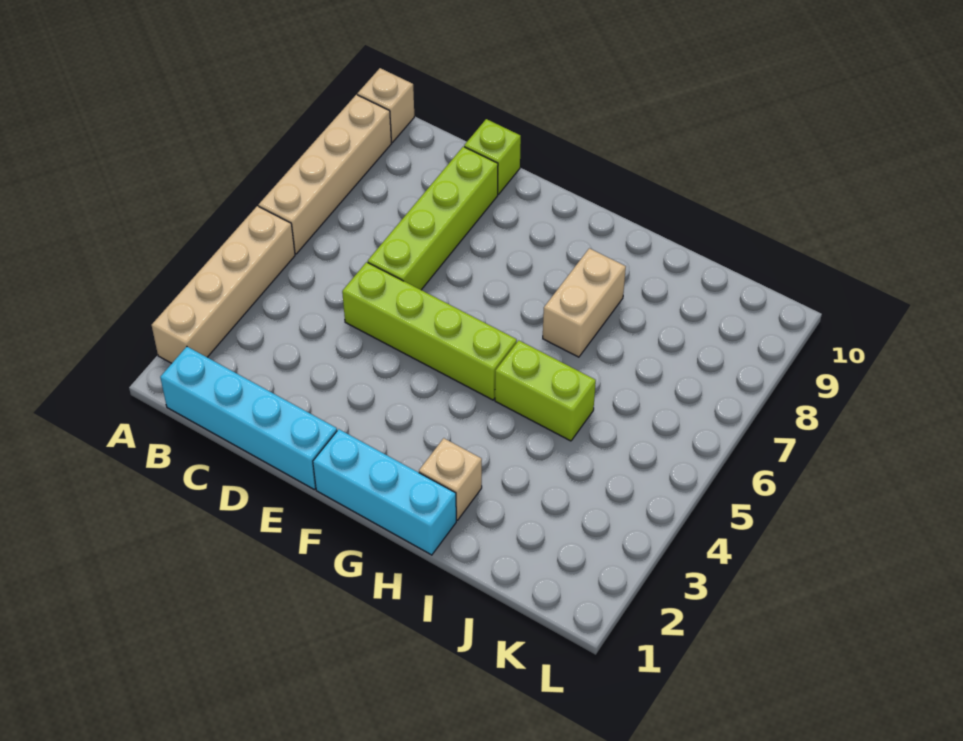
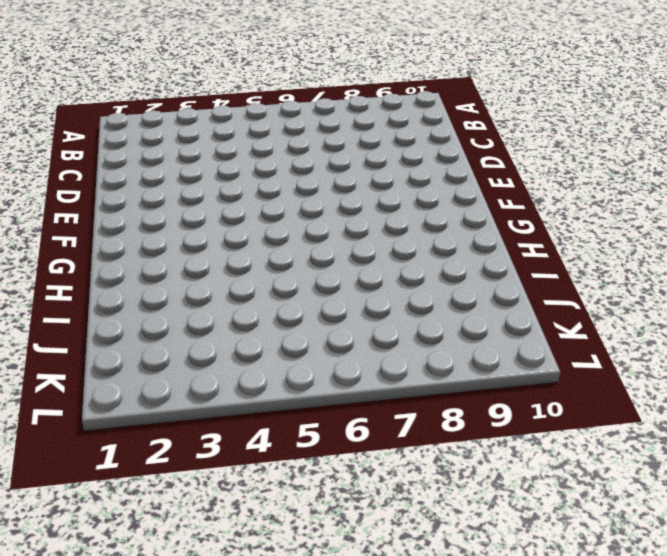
none -> tan brick A2:A5 level 1
none -> tan brick A6:A9 level 1

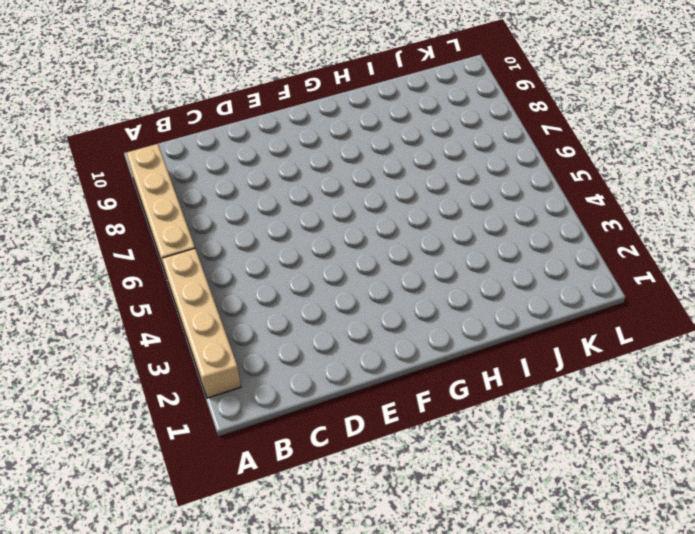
none -> tan brick A10 level 1
none -> cyan brick B1:E1 level 1

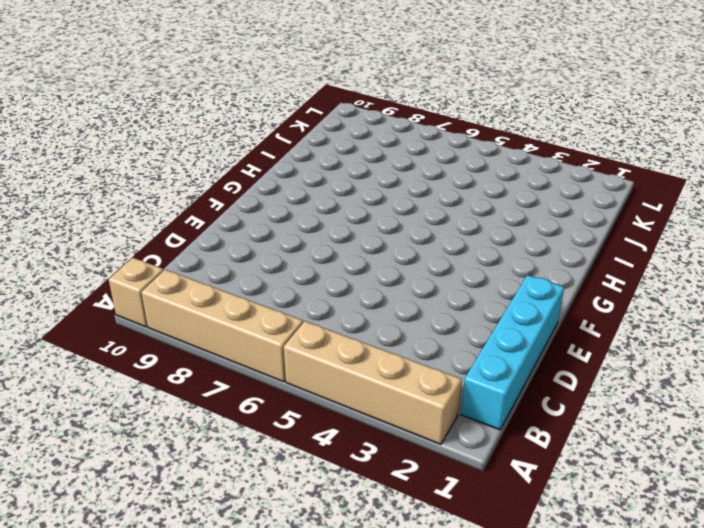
none -> lime brick D5:G5 level 1
none -> lime brick D6:D9 level 1

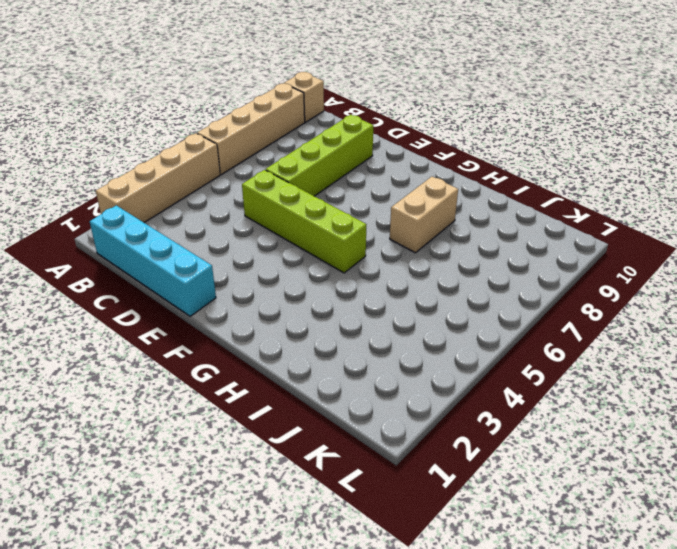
none -> lime brick D10 level 1
none -> cyan brick F1:H1 level 1

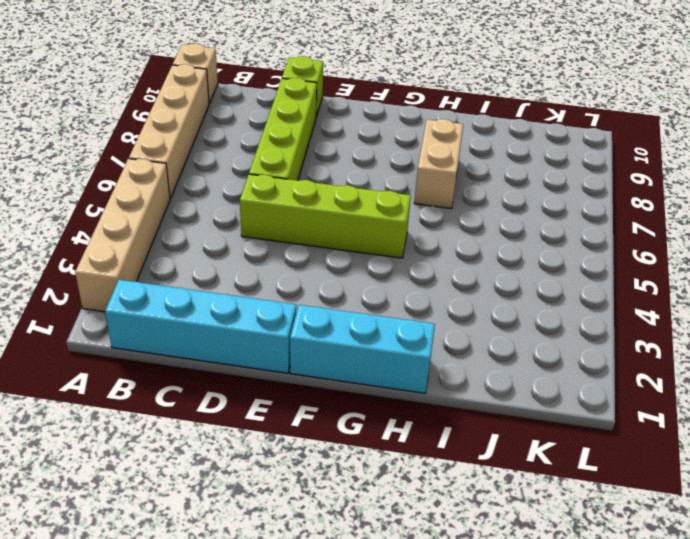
none -> tan brick H2 level 1
none -> lime brick H5:I5 level 1

